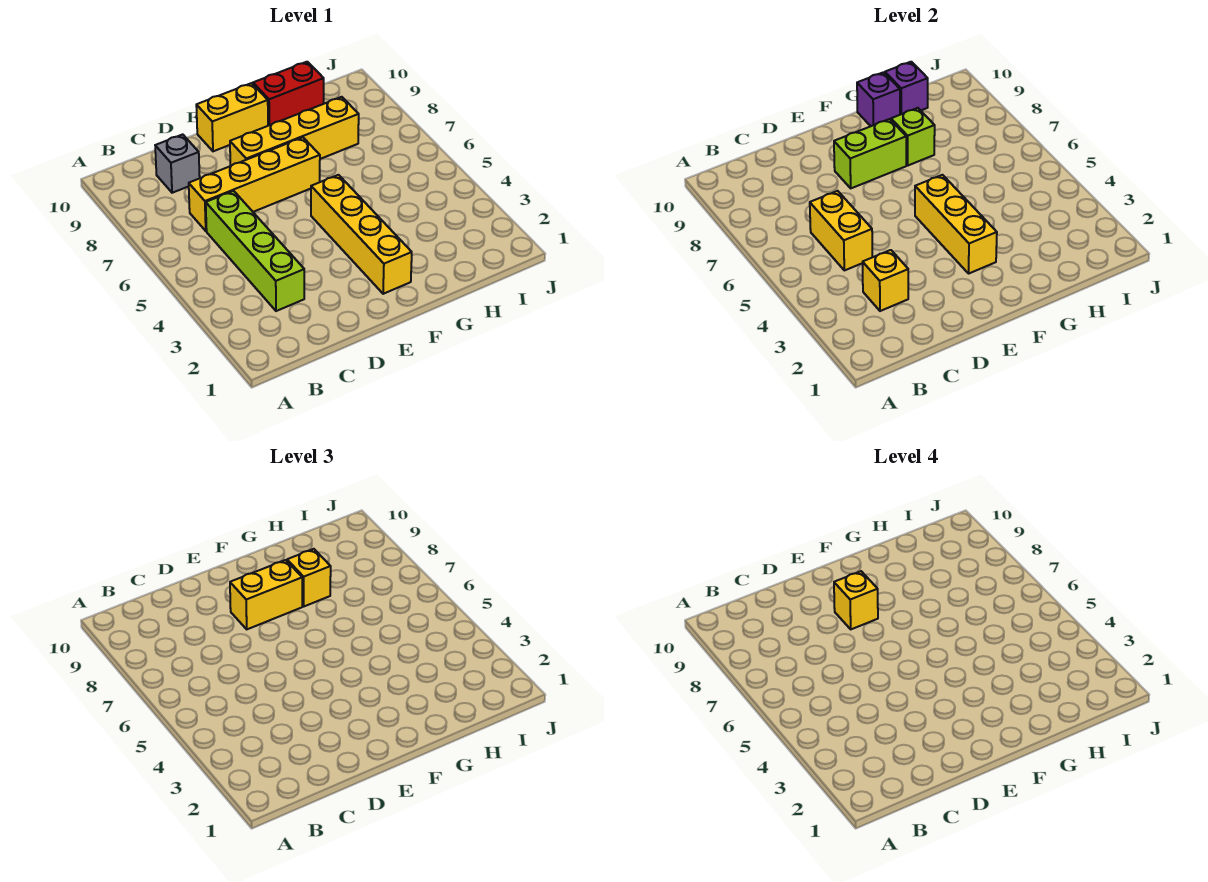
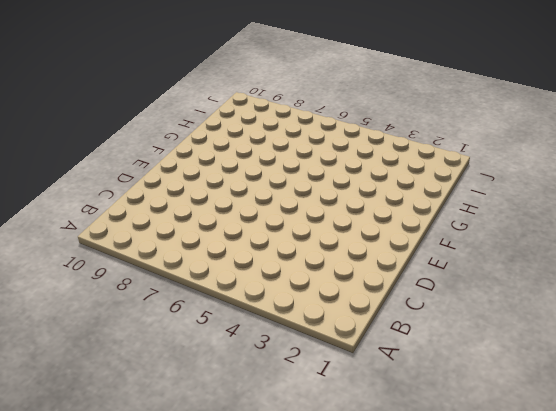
none -> lime brick C3:C6 level 1
none -> yellow brick C7:F7 level 1
none -> grey brick C9 level 1

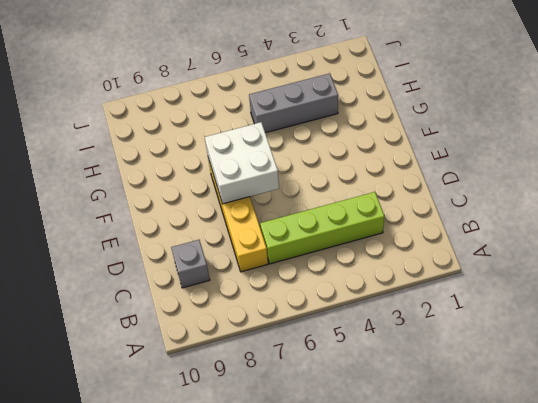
white brick E6:F7 level 2 -> none
grey brick H3:H5 level 1 -> none
none -> yellow brick E8:H8 level 1
none -> yellow brick E10:F10 level 1
none -> yellow brick F2:F5 level 1

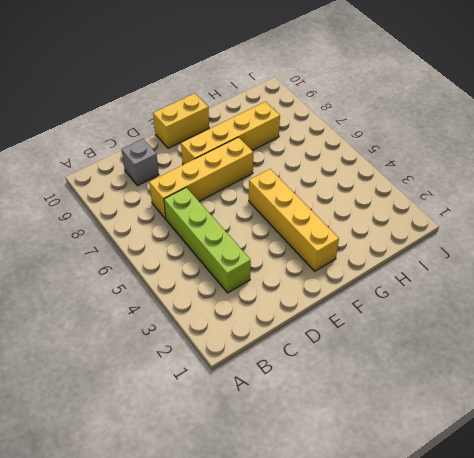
none -> red brick G10:H10 level 1
none -> yellow brick C3 level 2
none -> yellow brick C5:C6 level 2

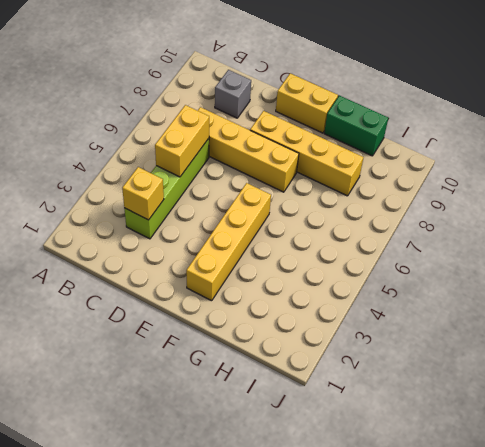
green brick G10:H10 level 1 -> red brick G10:H10 level 1
none -> lime brick E8:F8 level 2
none -> yellow brick F3:F5 level 2
none -> lime brick G8 level 2

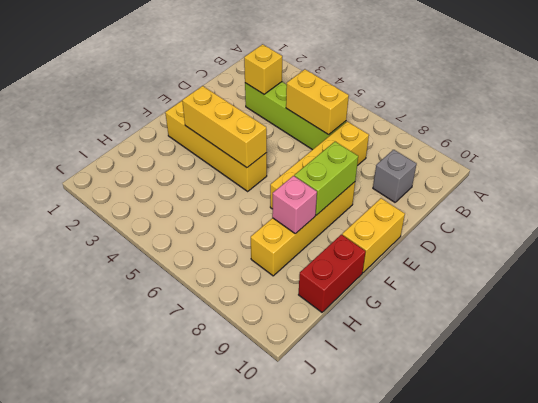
pink brick G8 level 2 -> lime brick G8 level 2
none -> purple brick G10 level 2
none -> purple brick H10 level 2
none -> yellow brick E8:F8 level 3

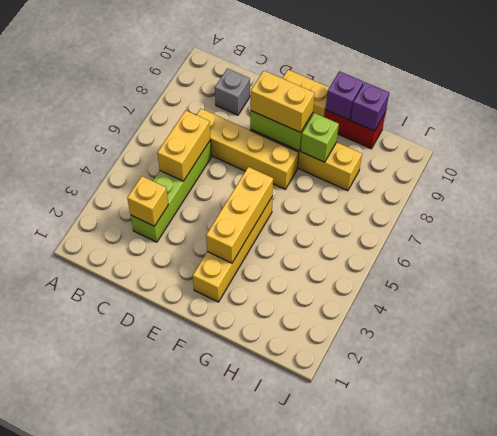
none -> yellow brick G8 level 3
none -> yellow brick E8 level 4

